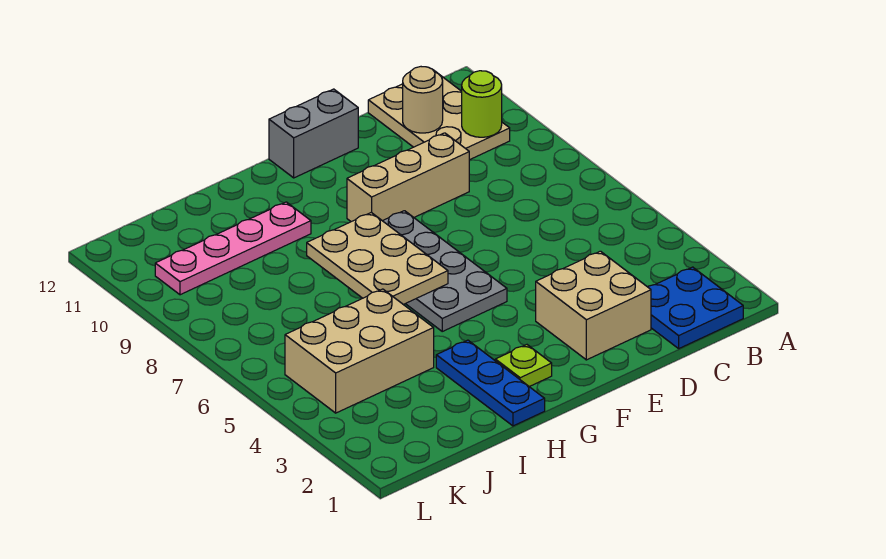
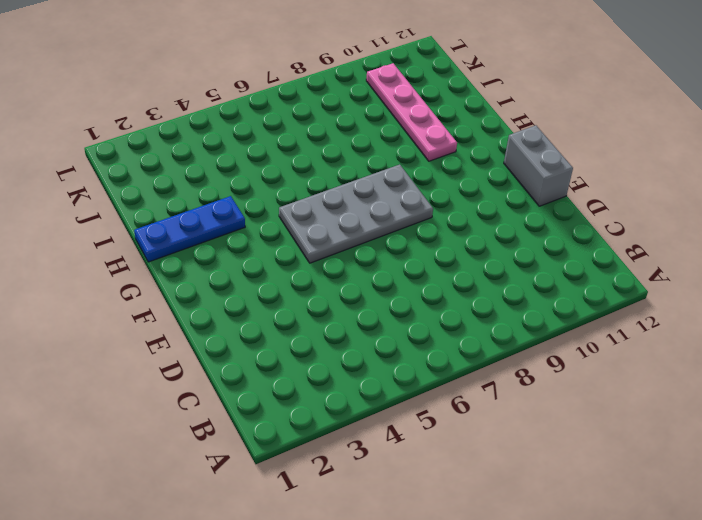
none -> blue plate B1:C2 level 1
none -> tan plate B10:C12 level 1
none -> tan brick D2:E3 level 1

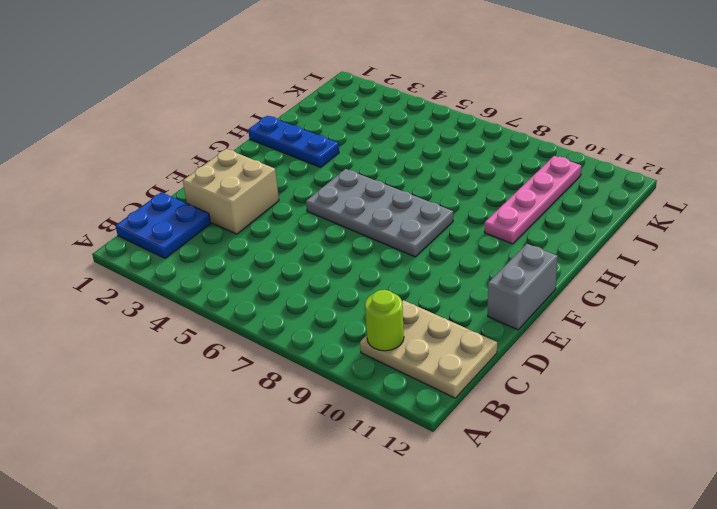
none -> tan brick D9:F9 level 1
none -> lime plate G2 level 1
none -> tan brick I4:K5 level 1

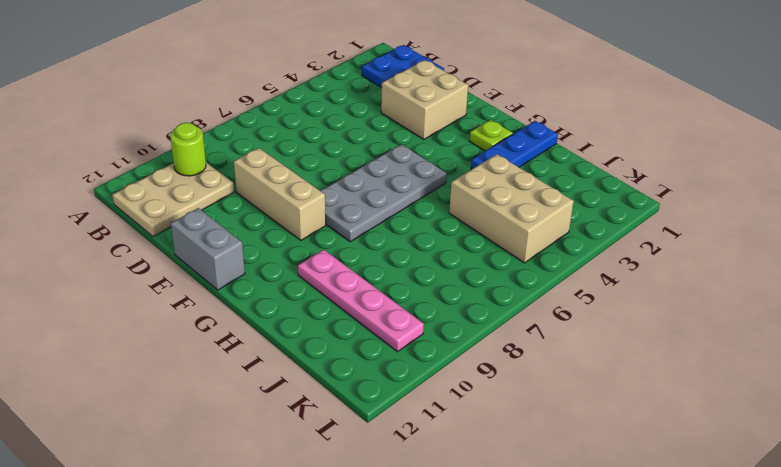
none -> tan round brick C11 level 2
none -> tan plate G6:H8 level 2

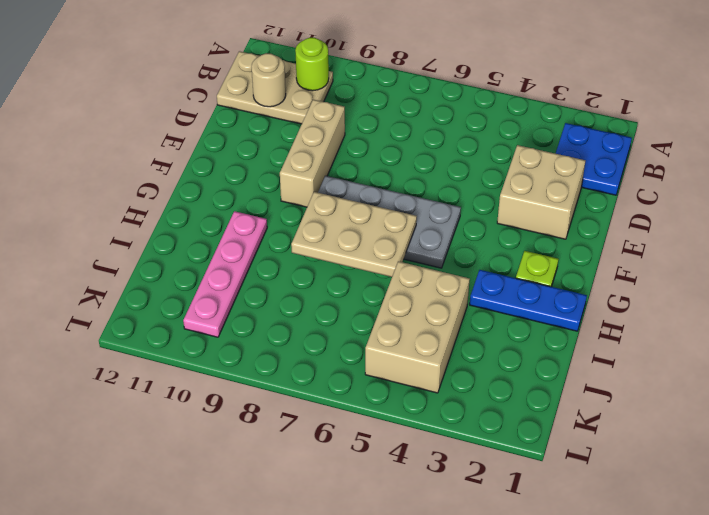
none -> grey brick E12:F12 level 1

